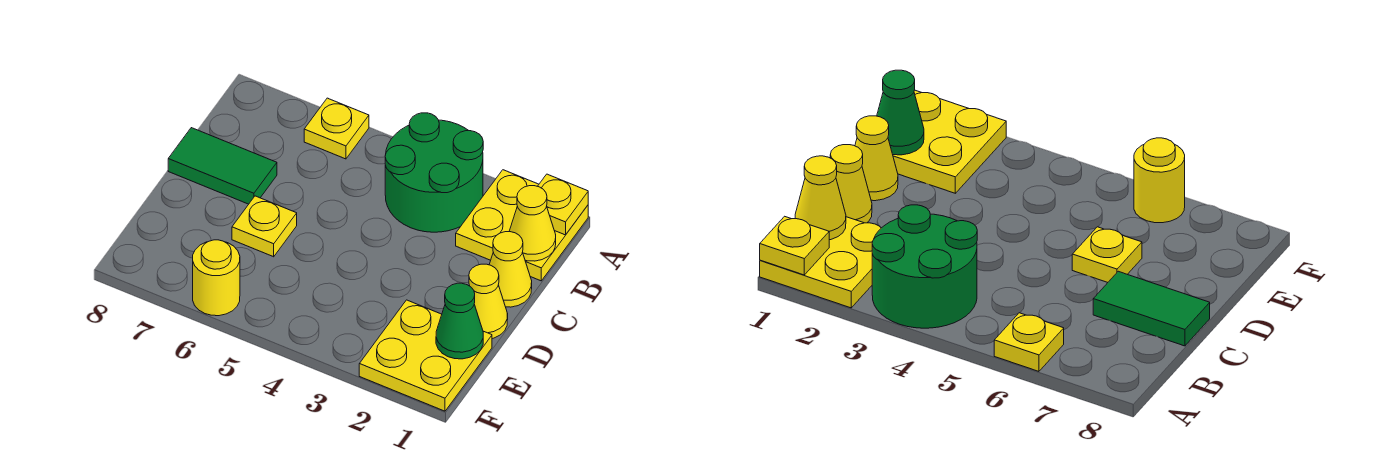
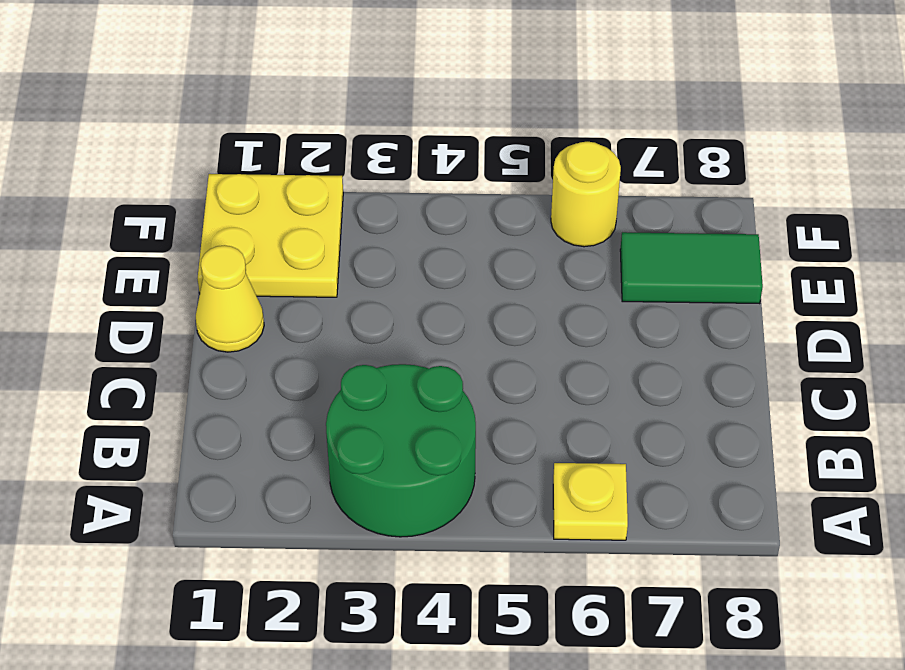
green tile E7:E8 level 1 -> green tile C7:C8 level 1
none -> yellow plate A1:B2 level 1
none -> yellow cone C1 level 1
none -> yellow plate D6 level 1

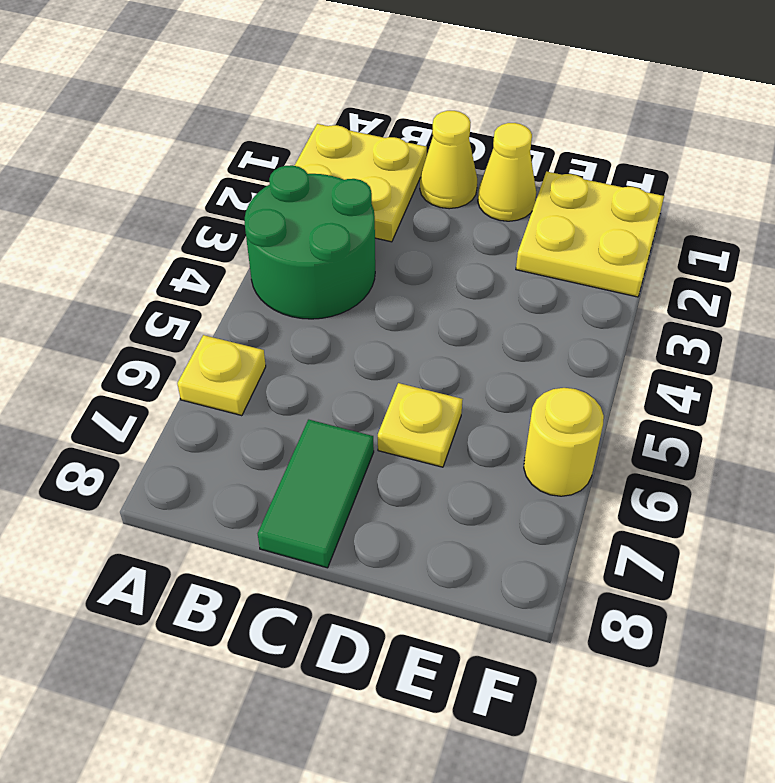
none -> yellow plate A1 level 2
none -> yellow cone B1 level 2
none -> green cone E1 level 2

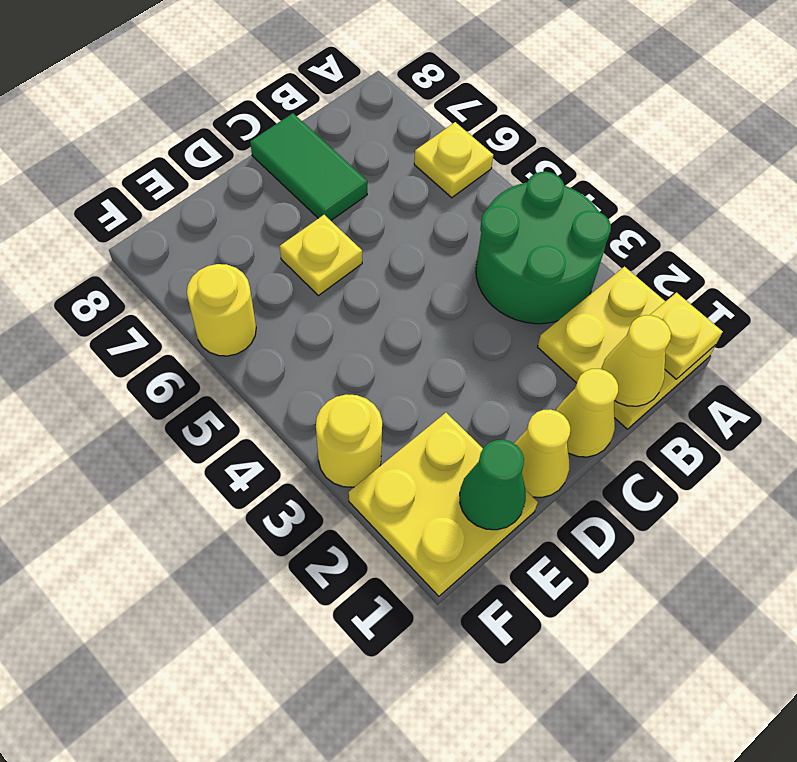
yellow round brick F3 level 1 -> none

